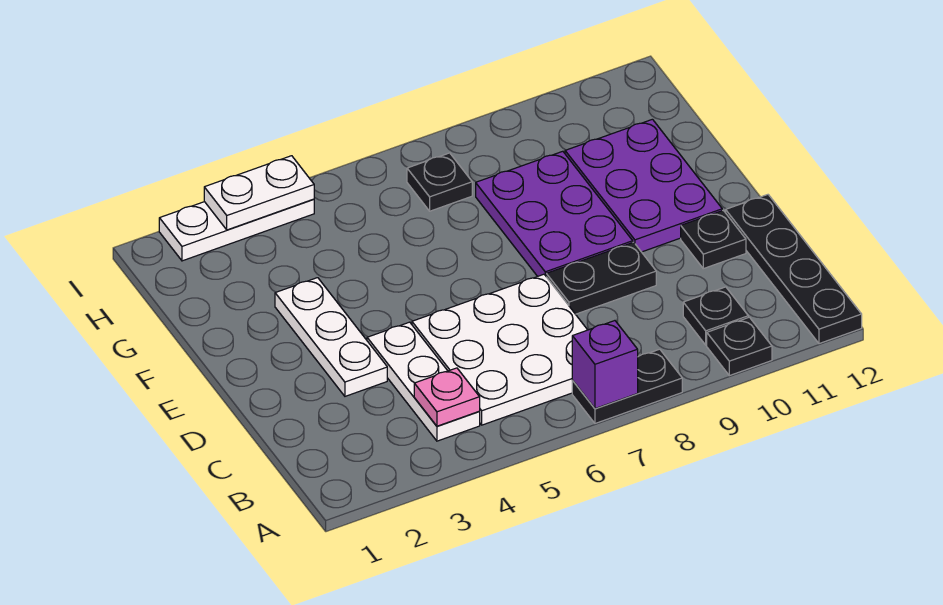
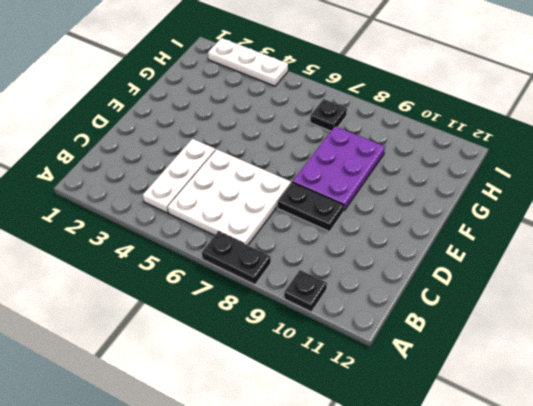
none -> black plate A12:D12 level 1
none -> black plate B10 level 1
none -> white plate D3:F3 level 1

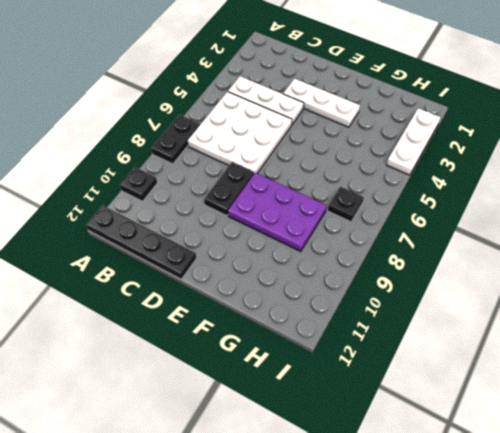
none -> black plate B10 level 1
none -> black plate D11 level 1
none -> purple plate E10:G11 level 1

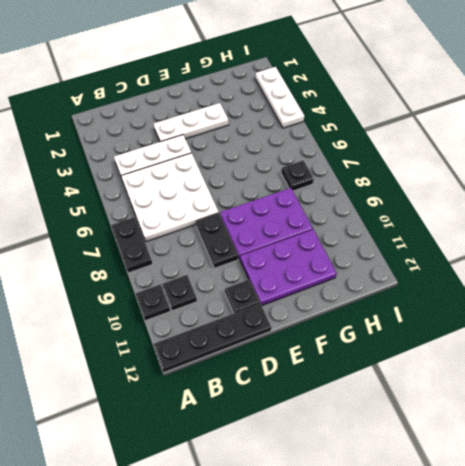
none -> purple brick A7 level 2
none -> pink plate B4 level 2
none -> white plate I3:I4 level 2

